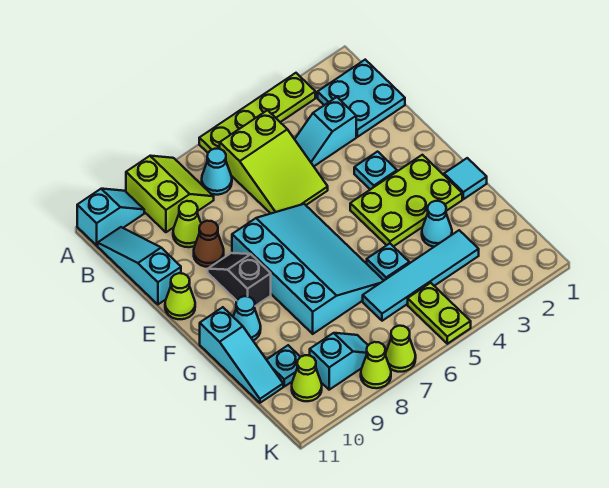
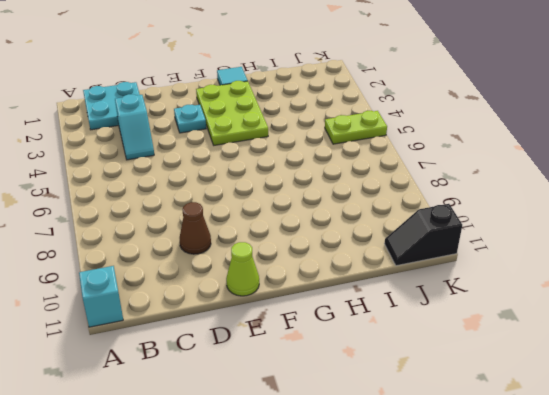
black slope J11:K11 level 1 top K -> black slope E9:F9 level 1 top F
none -> lime plate A3:A6 level 1
none -> lime slope A8:B9 level 1 top 9
none -> lime slope B5:D6 level 1 top B

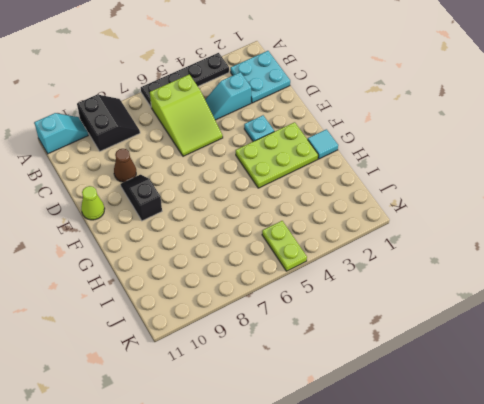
black plate A3:A6 level 1 -> lime plate A3:A6 level 1
black slope A8:B9 level 1 top 9 -> lime slope A8:B9 level 1 top 9
none -> cyan cone B7 level 1
none -> cyan slope B11:D11 level 1 top D
none -> lime cone C9 level 1

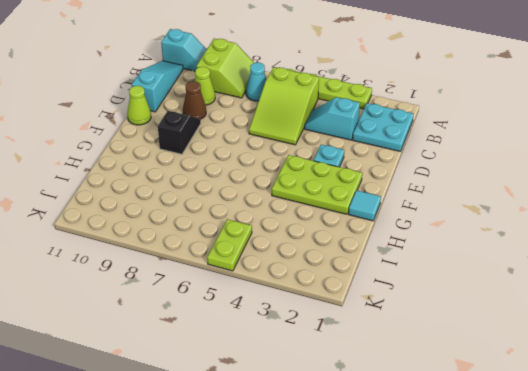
none -> cyan slope E6:H8 level 1 top 8
none -> cyan cone G10 level 1
none -> cyan slope G11:I11 level 1 top G

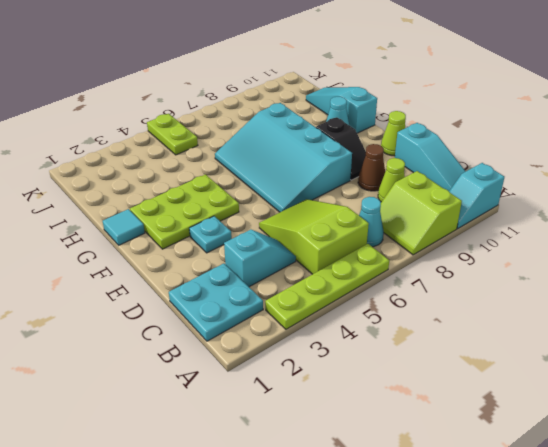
none -> cyan cone H3 level 1
none -> cyan plate H5 level 1
none -> cyan tile I3:I6 level 1

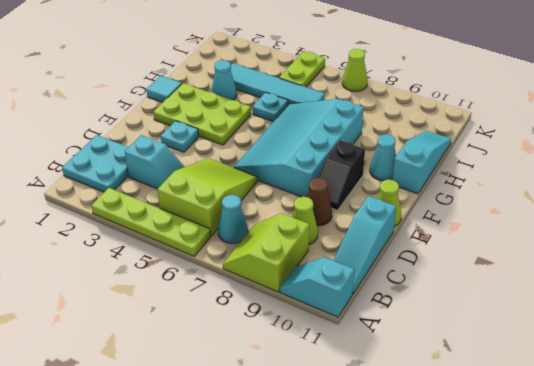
none -> cyan plate I10 level 1
none -> cyan slope J8:J9 level 1 top 9
none -> lime cone J10 level 1

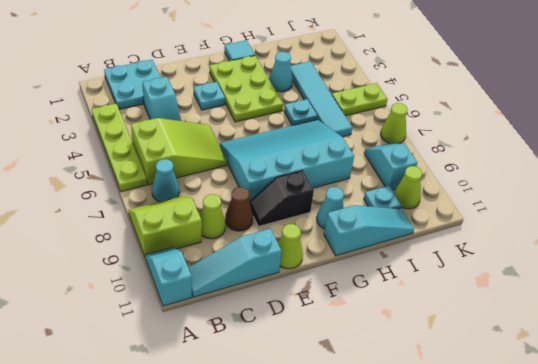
none -> lime cone K8 level 1

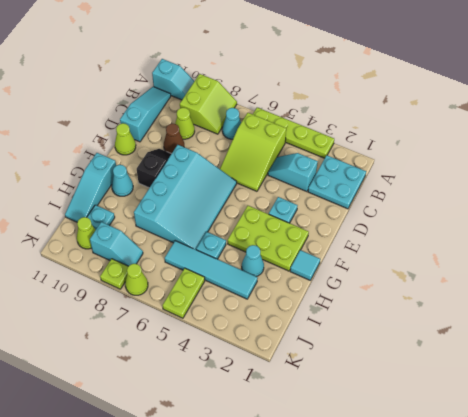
lime plate K8 level 1 -> lime cone K8 level 1

